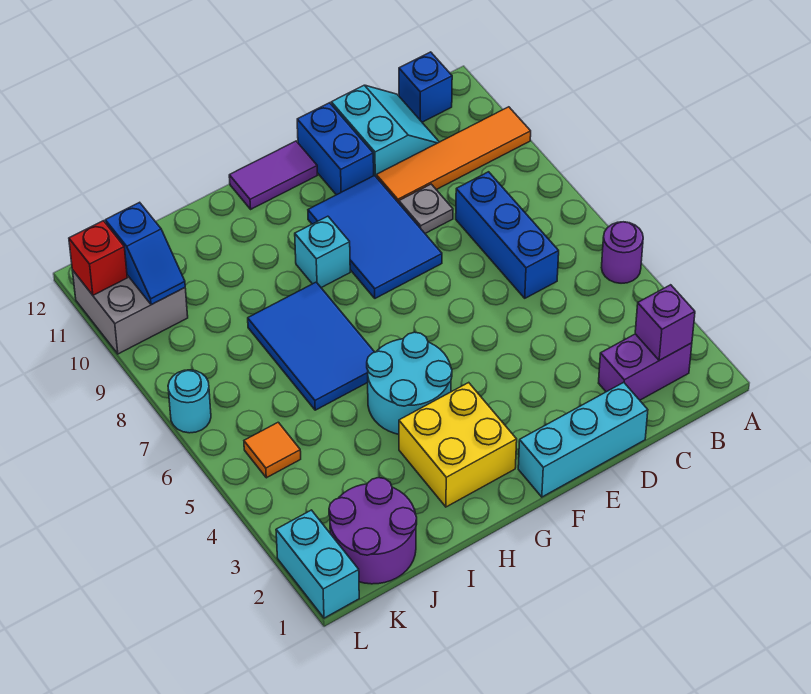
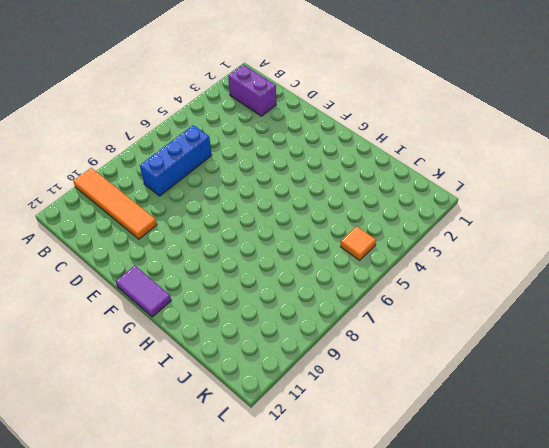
none -> purple round brick A5 level 1
none -> blue brick B12 level 1
none -> cyan slope C11:D12 level 1 top D

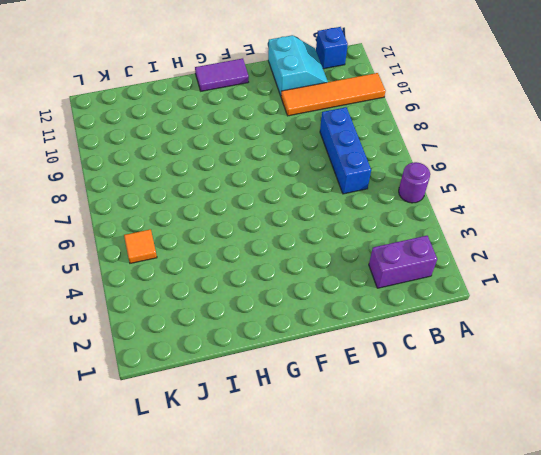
none -> cyan brick D1:F1 level 1
none -> grey plate D9 level 1
none -> blue tile E8:F10 level 1

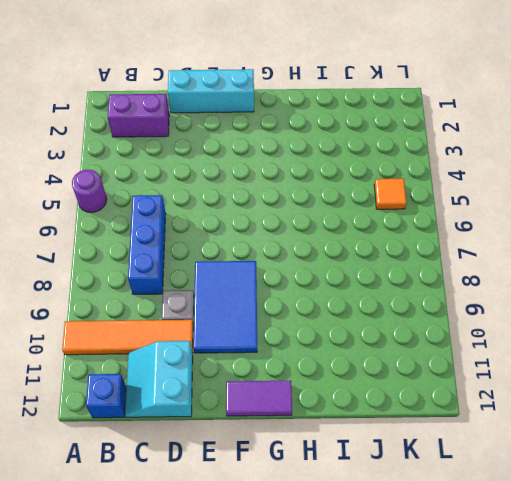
none -> blue brick E11:E12 level 1
none -> yellow brick G2:H3 level 1
none -> cyan round brick G4:H5 level 1

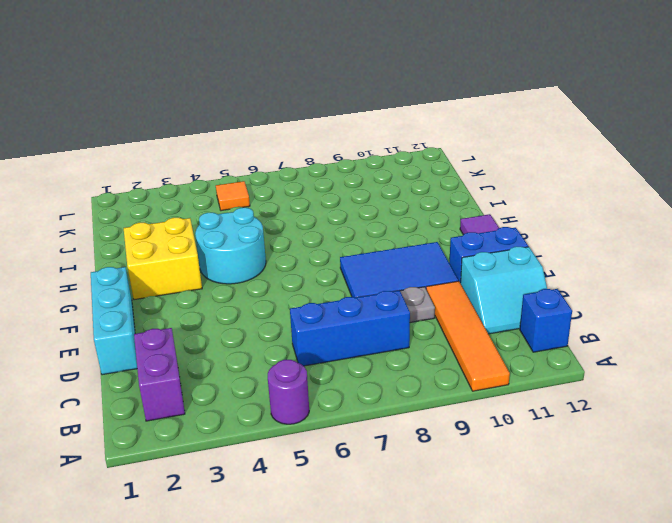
none -> cyan brick G9 level 1
none -> blue tile H6:I8 level 1
none -> purple round brick J1:K2 level 1

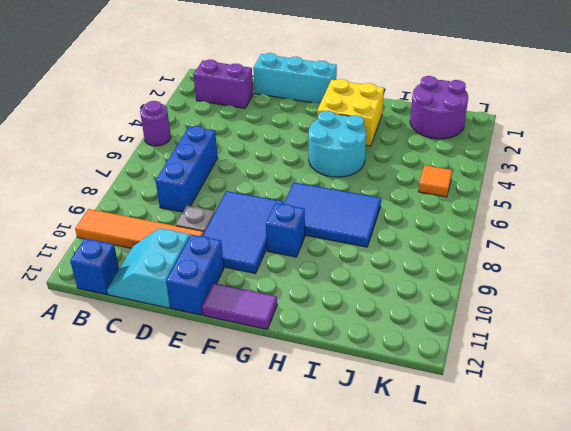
blue tile G7:I8 level 1 -> blue tile H6:I8 level 1
blue brick G9 level 1 -> cyan brick G9 level 1
none -> grey brick K10:L11 level 1
none -> cyan brick L1:L2 level 1
none -> cyan round brick L7 level 1

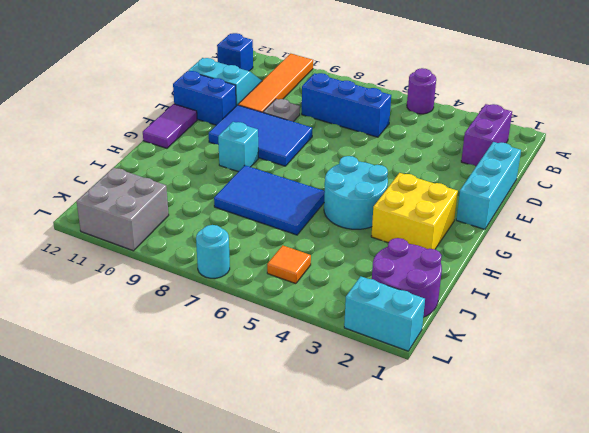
none -> purple brick B2 level 2
none -> blue slope K10:K11 level 2 top 11
none -> red brick L11 level 2

